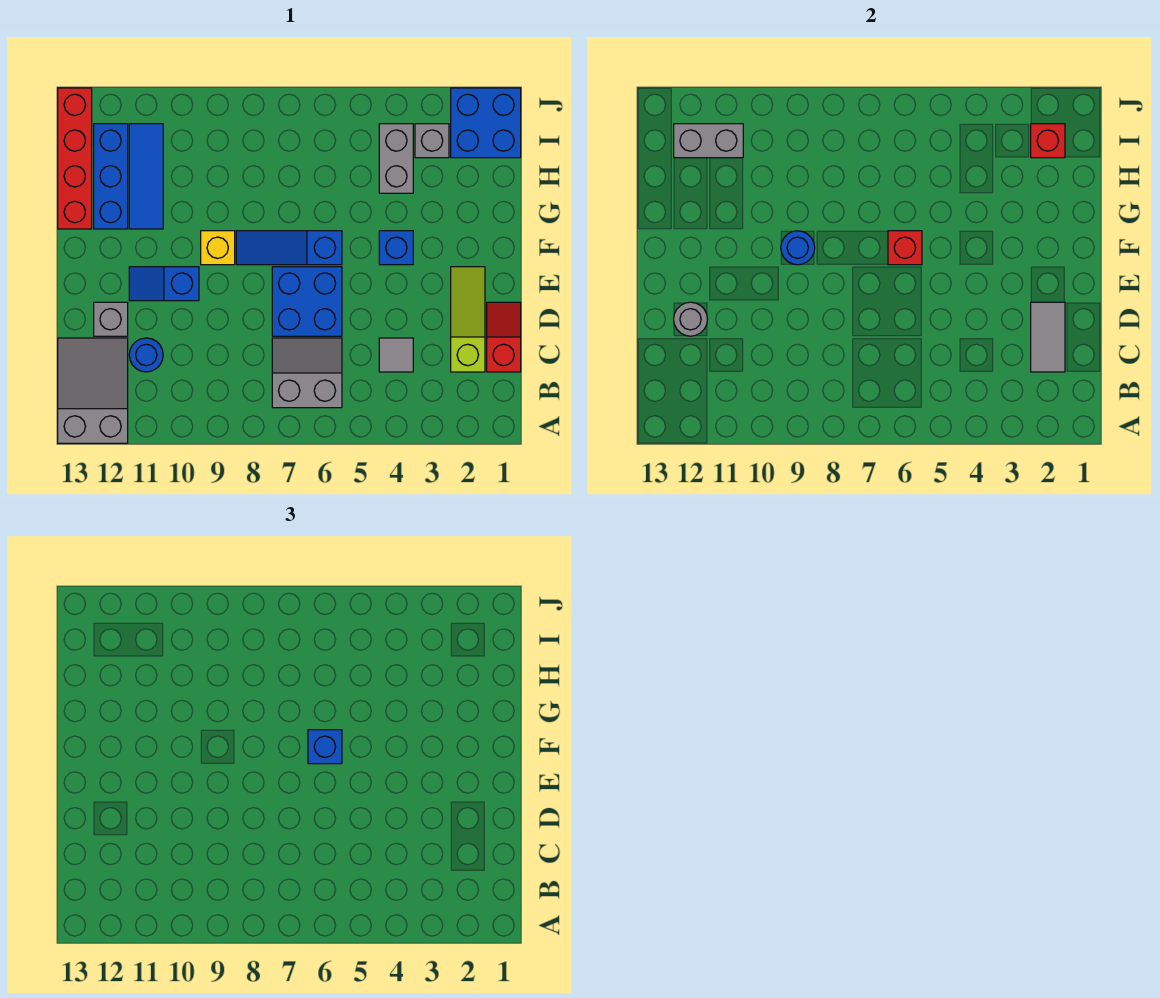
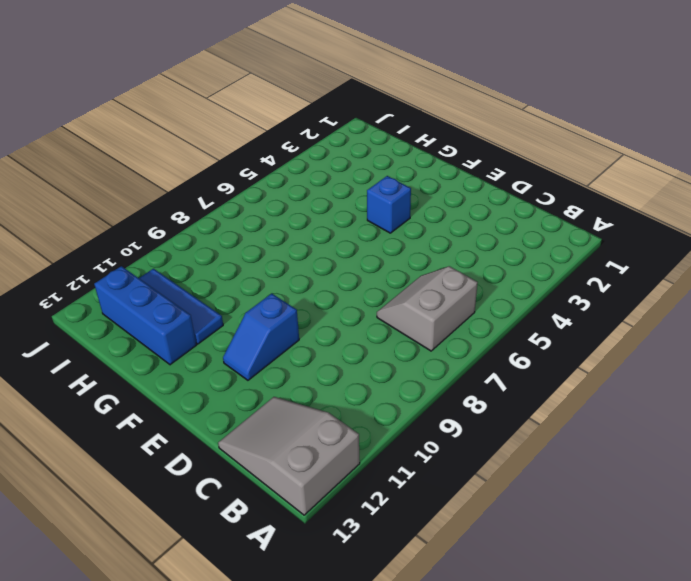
none -> red slope C1:D1 level 1 top C
none -> lime slope C2:E2 level 1 top C
none -> grey tile C4 level 1

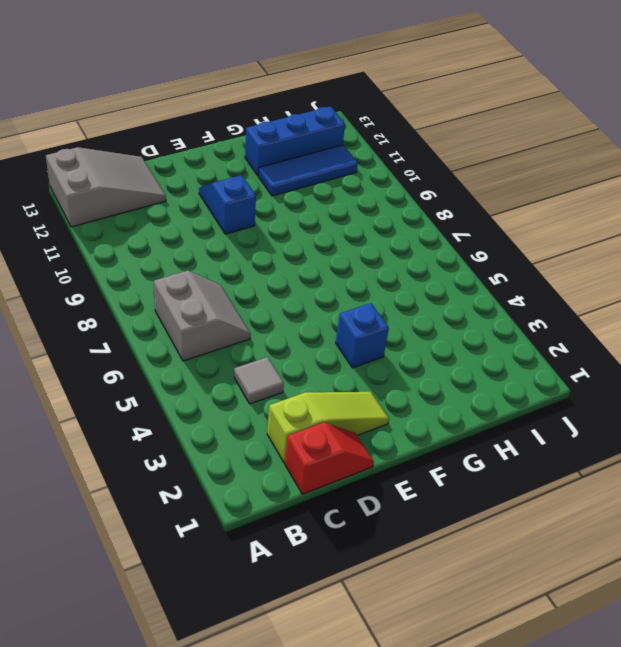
none -> blue round brick C11 level 1
none -> blue brick D6:E7 level 1
none -> grey brick D12 level 1

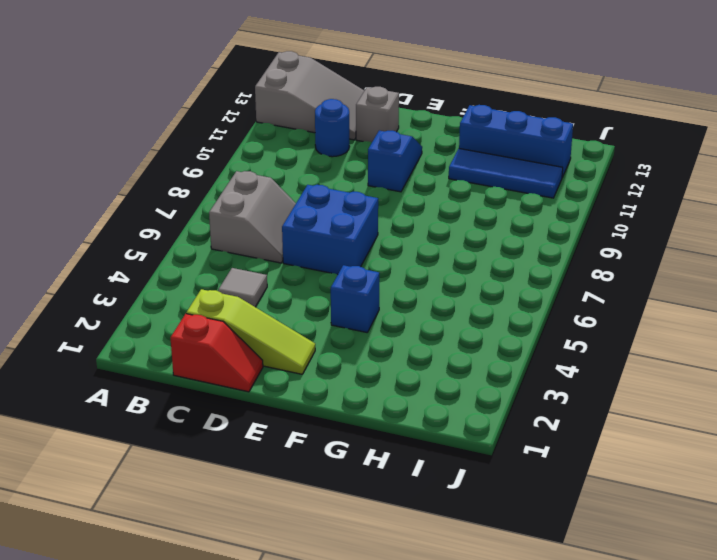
none -> blue slope F6:F8 level 1 top 6
none -> yellow brick F9 level 1
none -> red brick G13:J13 level 1

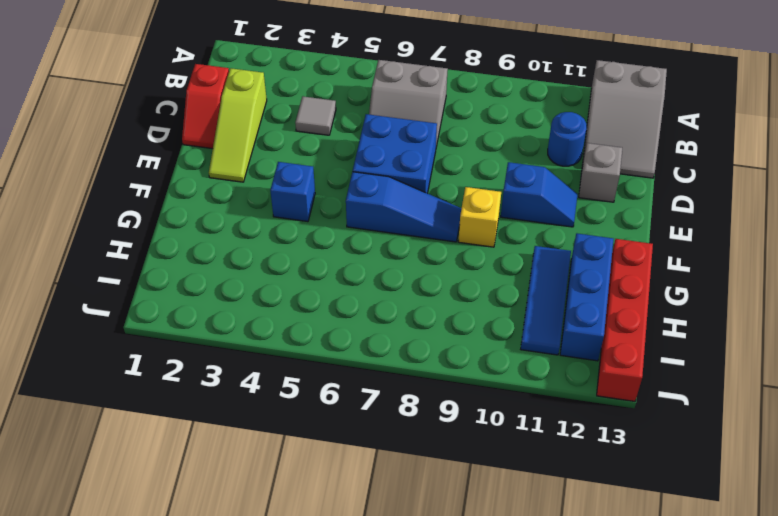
none -> grey brick H4:I4 level 1
none -> blue brick I1:J2 level 1
none -> grey brick I3 level 1

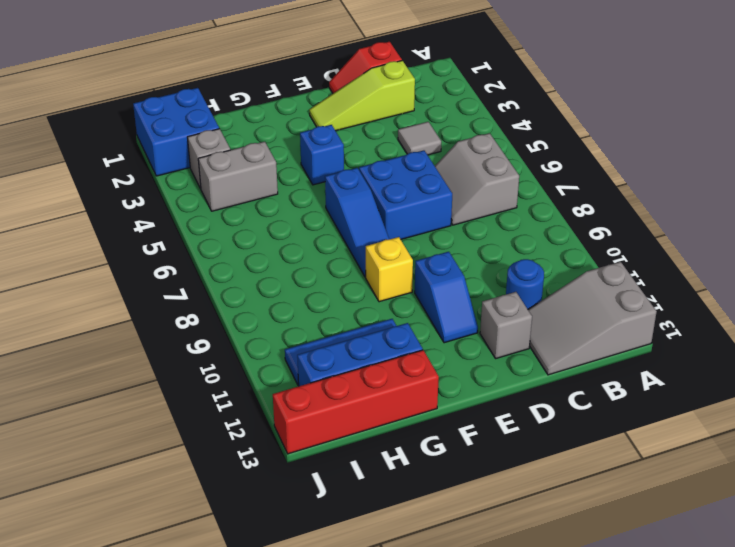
none -> grey tile C2:D2 level 2
none -> grey round brick D12 level 2
none -> red brick F6 level 2

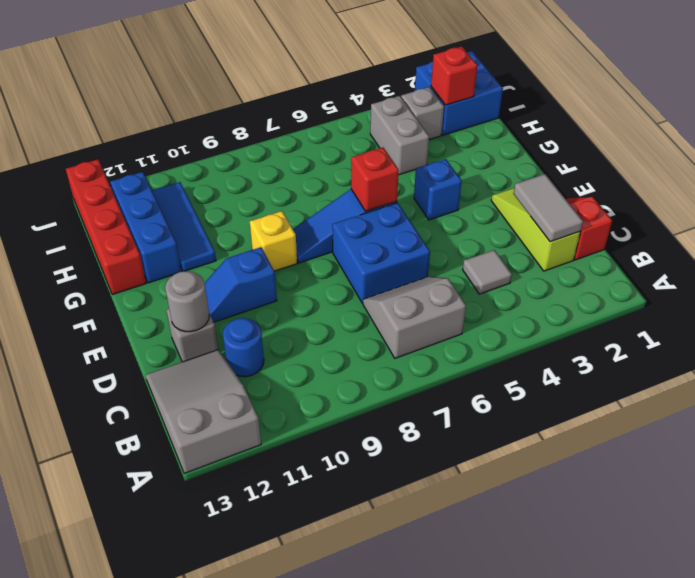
none -> blue round brick F9 level 2
none -> grey brick I11:I12 level 2
none -> blue brick F6 level 3

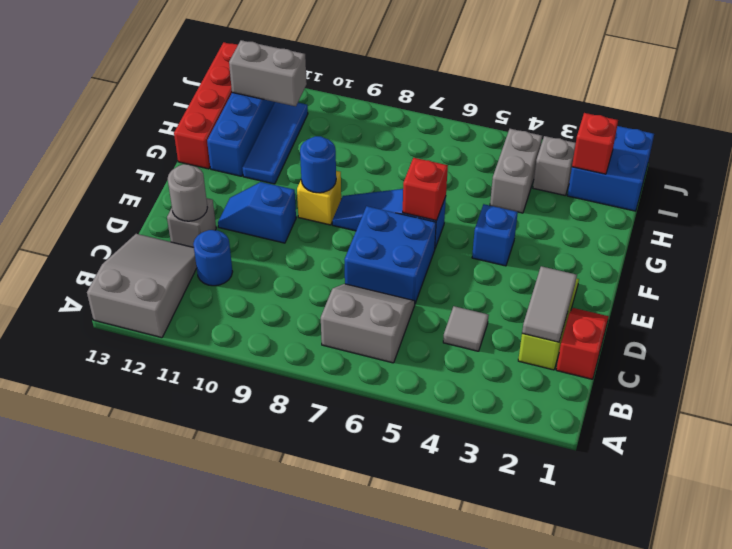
none -> blue brick F6 level 3

